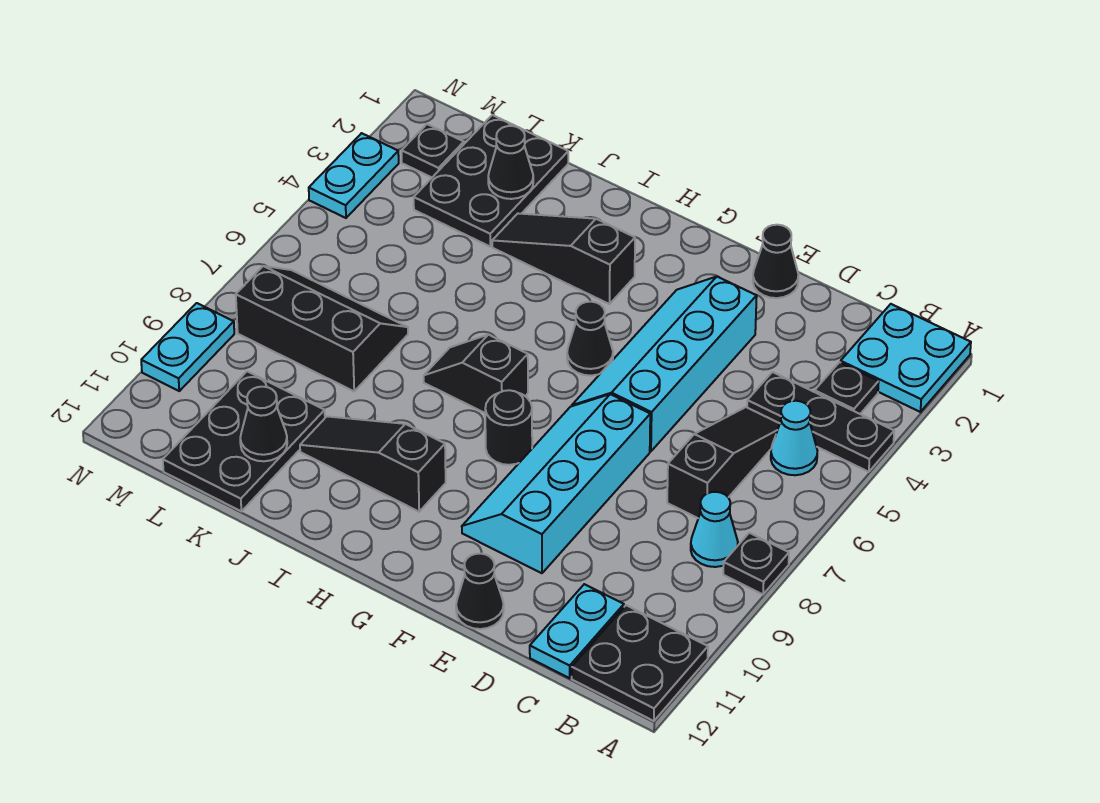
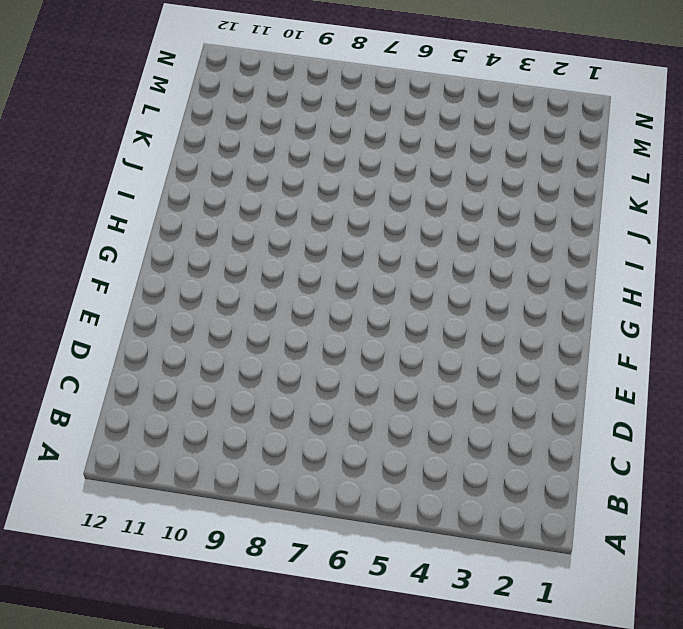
none -> cyan plate A1:B2 level 1
none -> black plate A4:C4 level 1
none -> black plate A8 level 1

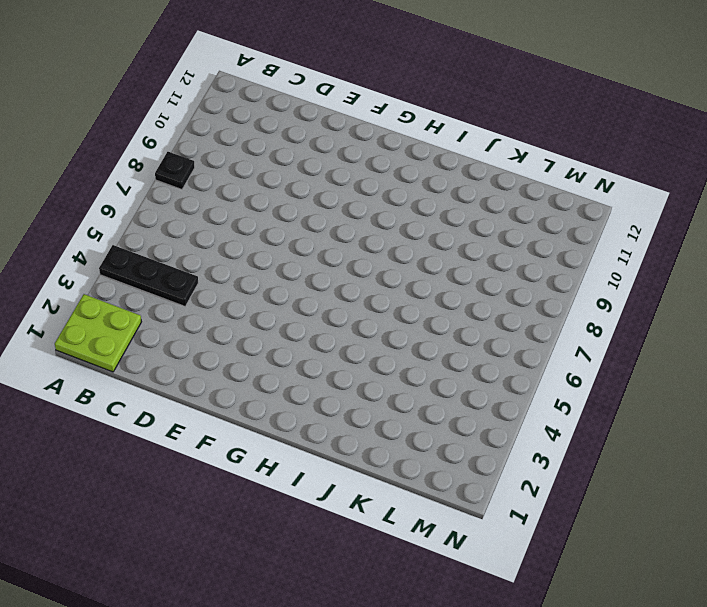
lime plate A1:B2 level 1 -> cyan plate A1:B2 level 1
none -> black plate A11:B12 level 1
none -> black plate B3 level 1
none -> cyan cone B5 level 1

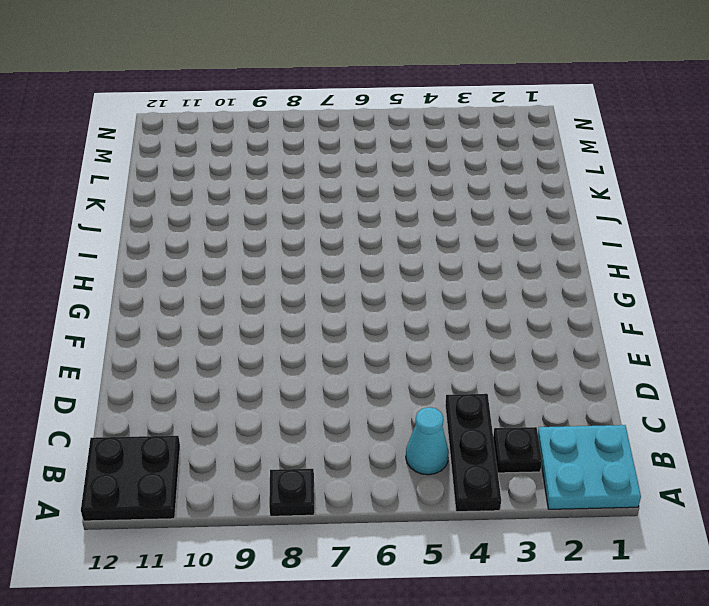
none -> cyan cone B8 level 1
none -> black slope C5:C7 level 1 top 7
none -> cyan plate C11:C12 level 1

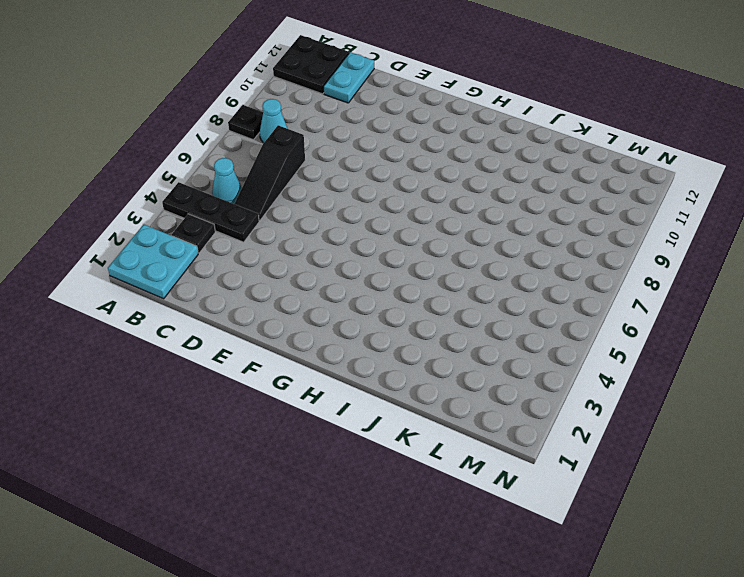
none -> black cone E1 level 1
none -> cyan slope E3:F6 level 1 top E
none -> cyan slope E7:F10 level 1 top E

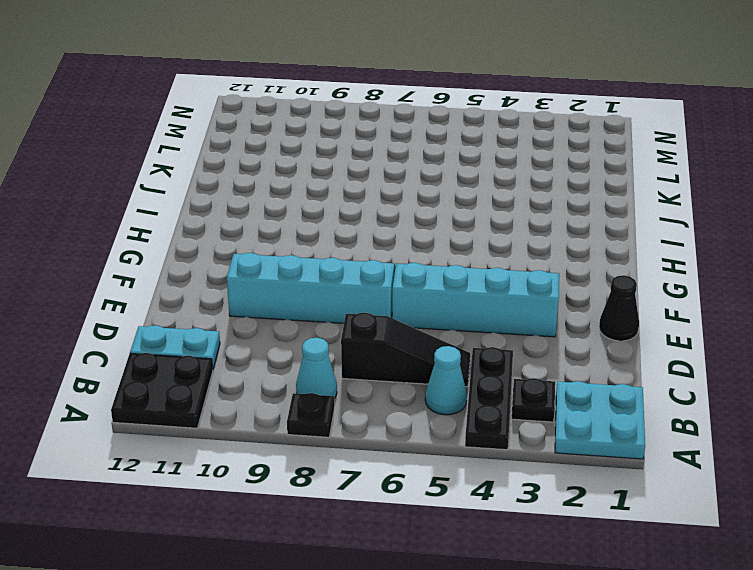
none -> black cone E12 level 1
none -> black cone G5 level 1
none -> black round brick G8 level 1

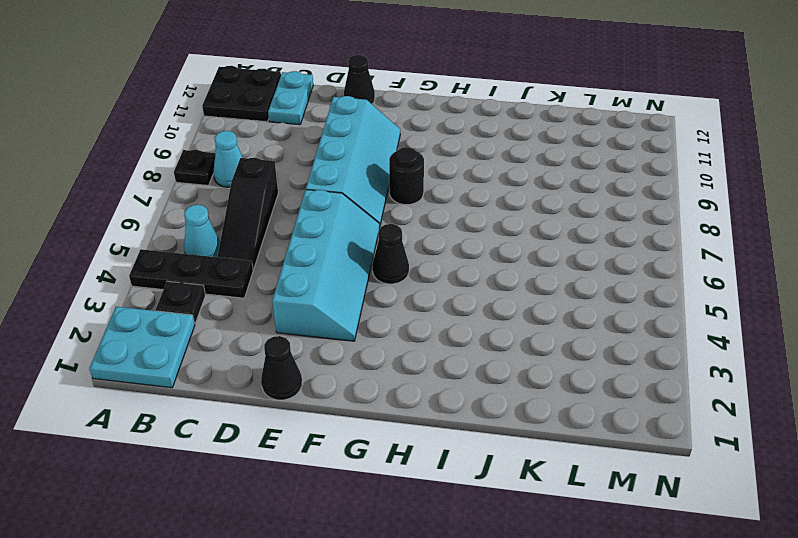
none -> black slope H3:J3 level 1 top H
none -> black slope H7:I7 level 1 top H
none -> black slope H10:J10 level 1 top H

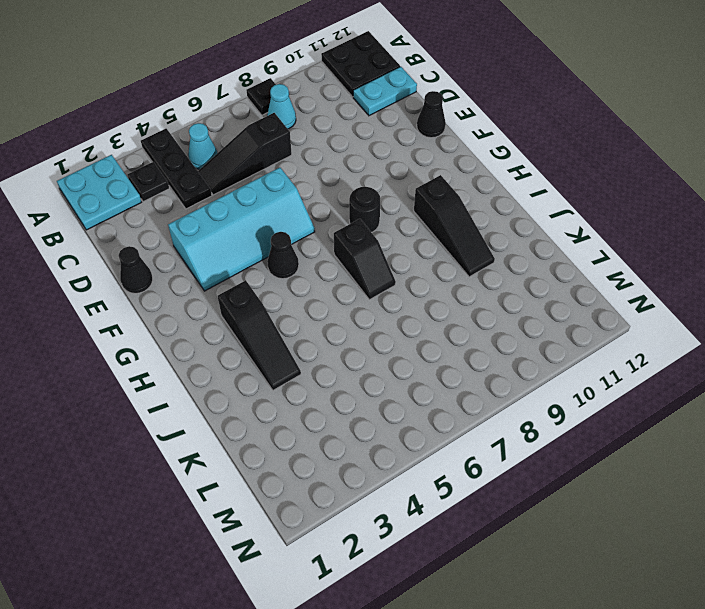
none -> cyan slope E7:F10 level 1 top E
none -> black plate K1:L3 level 1
none -> black slope K7:M8 level 1 top 8

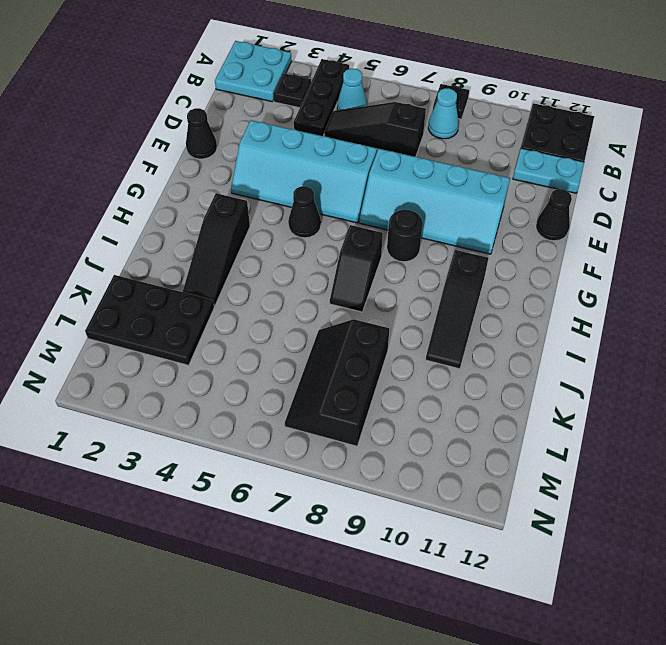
none -> black plate K10:L12 level 1
none -> black plate M2 level 1
none -> cyan plate N3:N4 level 1

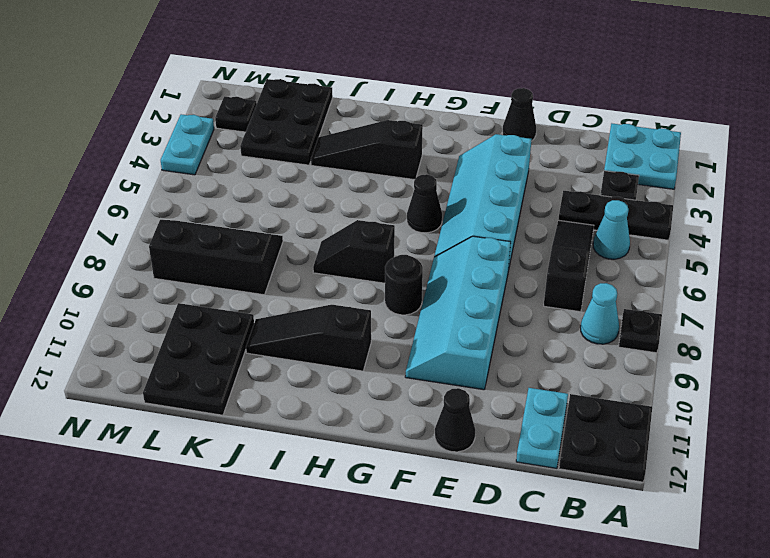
none -> cyan plate N9:N10 level 1
none -> black cone K2 level 2
none -> black cone K11 level 2

